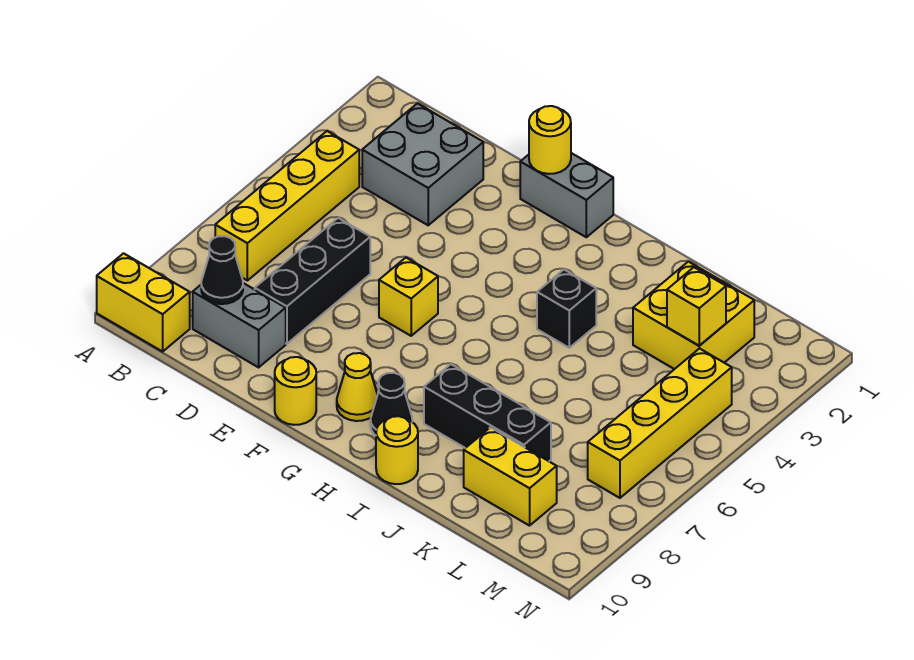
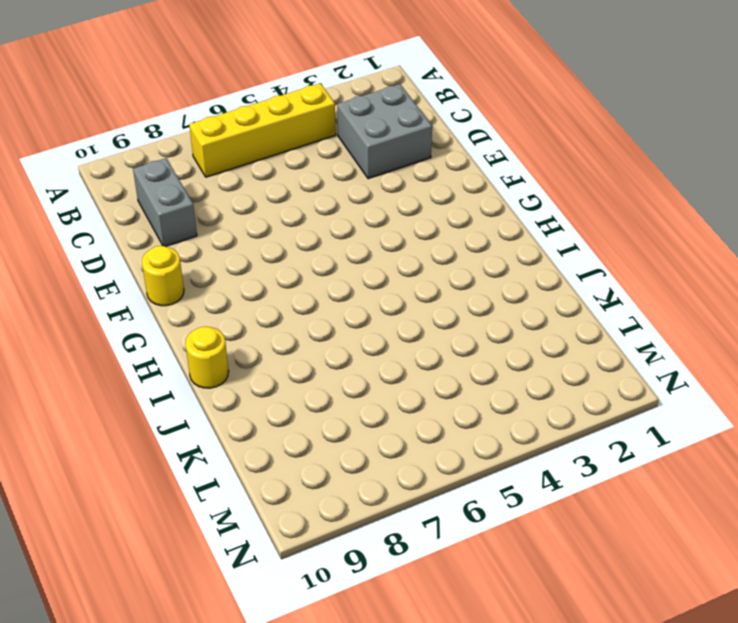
none -> yellow brick A10:B10 level 1
none -> black brick D6:D8 level 1
none -> grey brick F1:G1 level 1

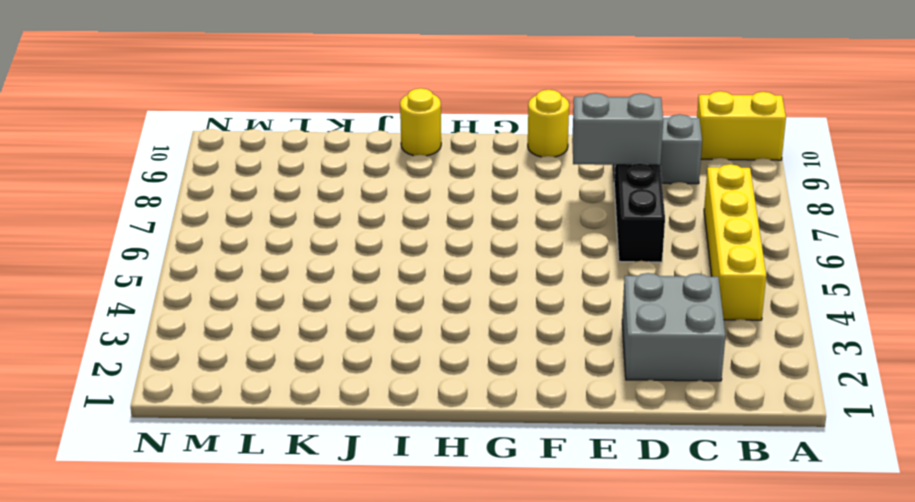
grey brick D8:E8 level 2 -> grey brick F1:G1 level 1
none -> yellow brick F6 level 1
none -> yellow cone G9 level 1
none -> black cone H9 level 1

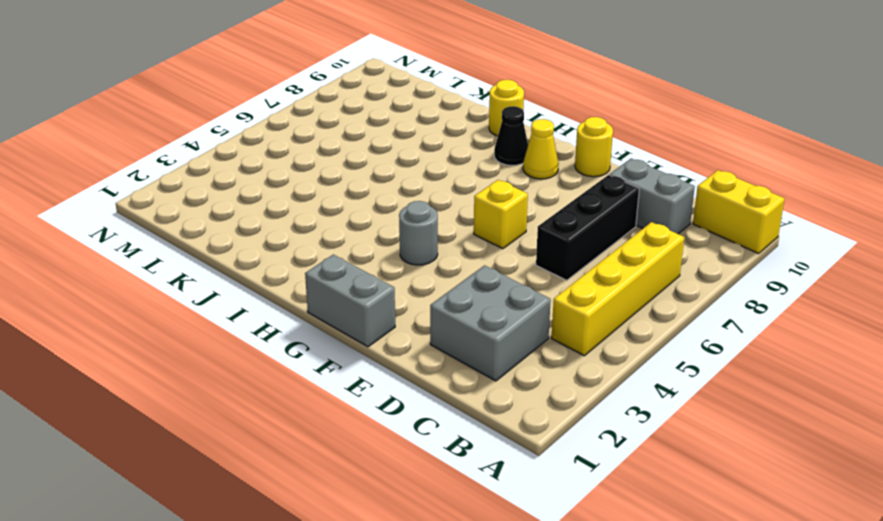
grey round brick G4 level 1 -> none
none -> black brick I4 level 1
none -> black brick I8:K8 level 1
none -> yellow brick K2:L3 level 1

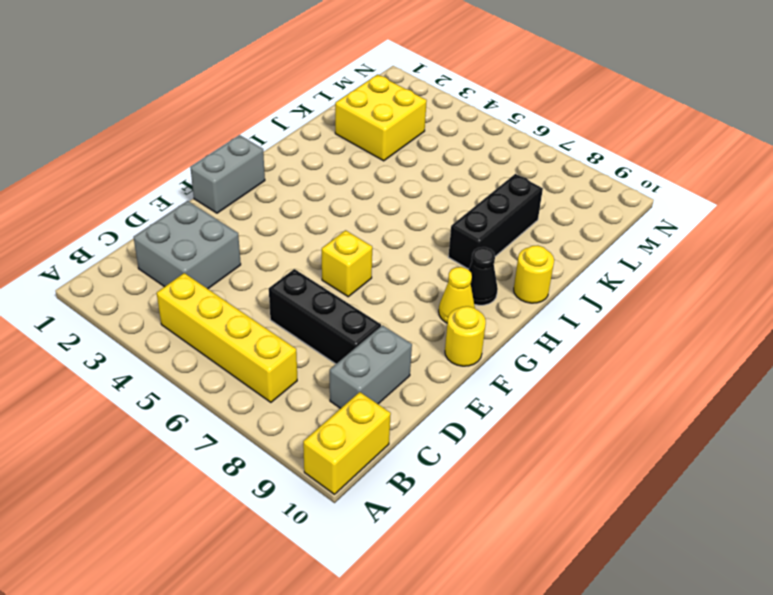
none -> black brick I4 level 1
none -> yellow brick K9:L9 level 1
none -> yellow brick M4:M7 level 1

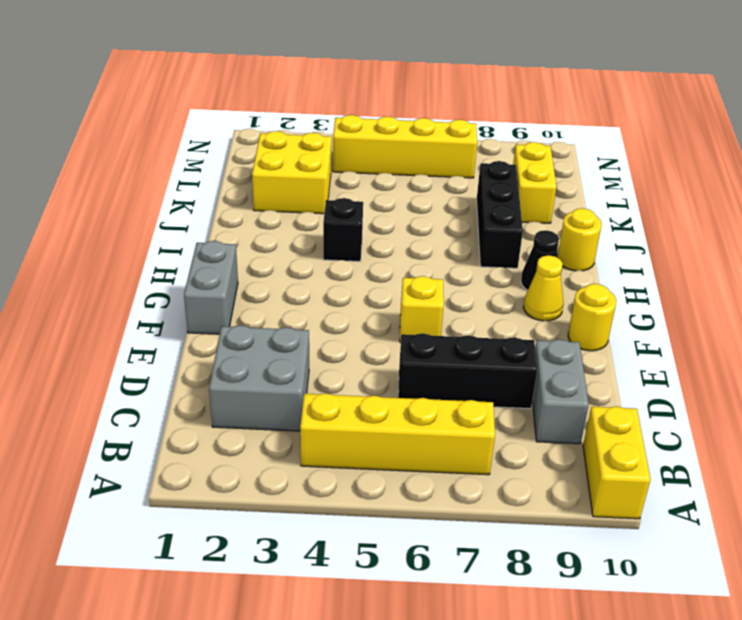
none -> black cone C9 level 2
none -> yellow round brick F1 level 2
none -> yellow brick L3 level 2

